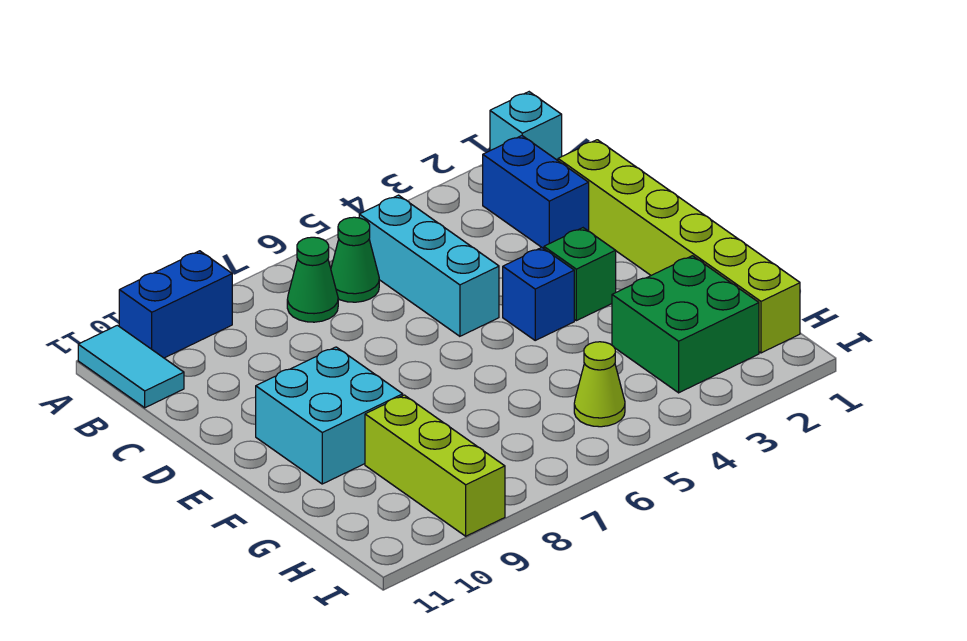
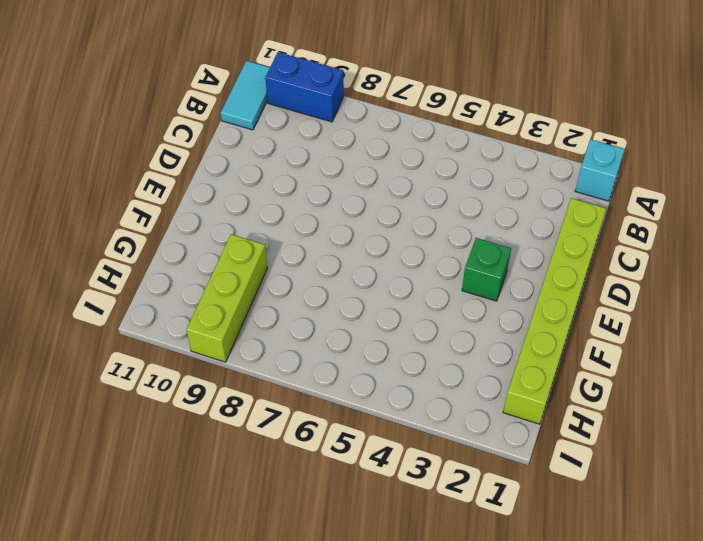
none -> blue brick B2:C2 level 1
none -> cyan brick B5:D5 level 1
none -> green cone B6 level 1

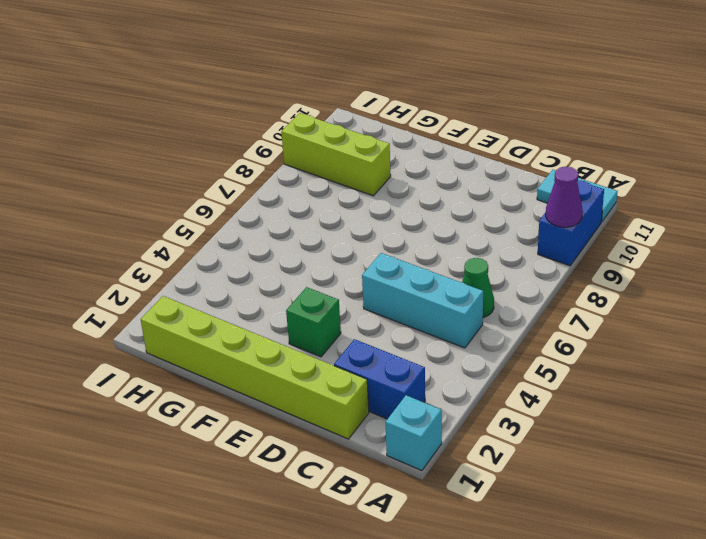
purple cone A9 level 2 -> none
none -> green cone B7 level 1
none -> blue brick E4 level 1
none -> cyan brick E9:F10 level 1

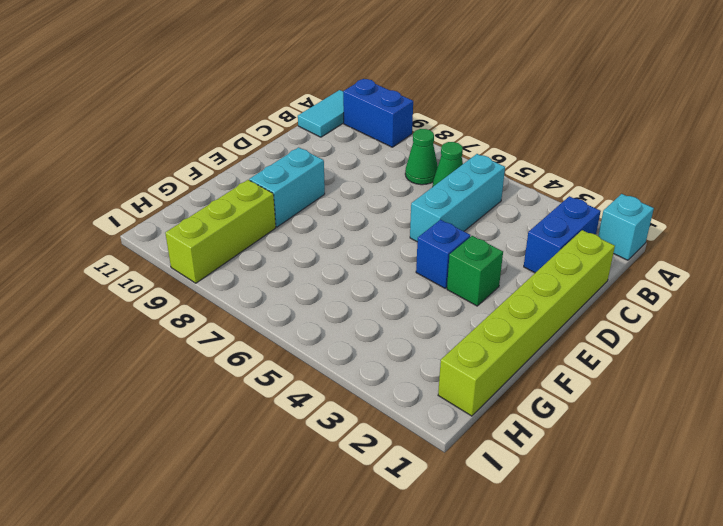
cyan brick E9:F9 level 1 -> cyan brick E9:F10 level 1
none -> green brick G2:H3 level 1
none -> lime cone H5 level 1

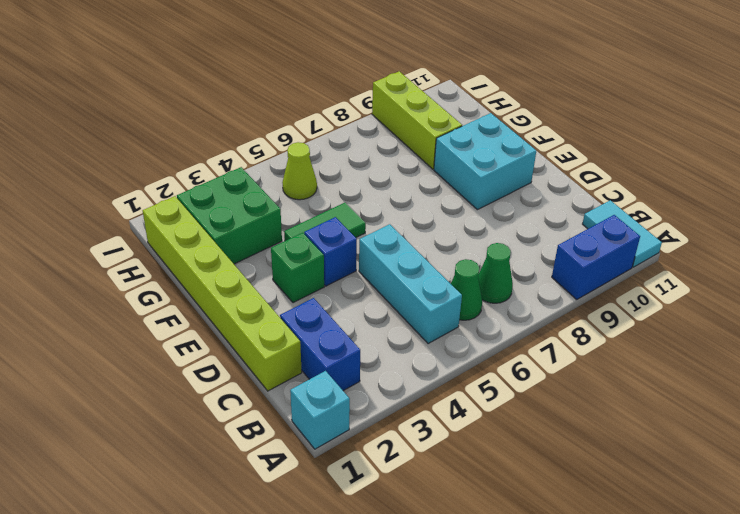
green tile F4:F5 level 1 -> none

